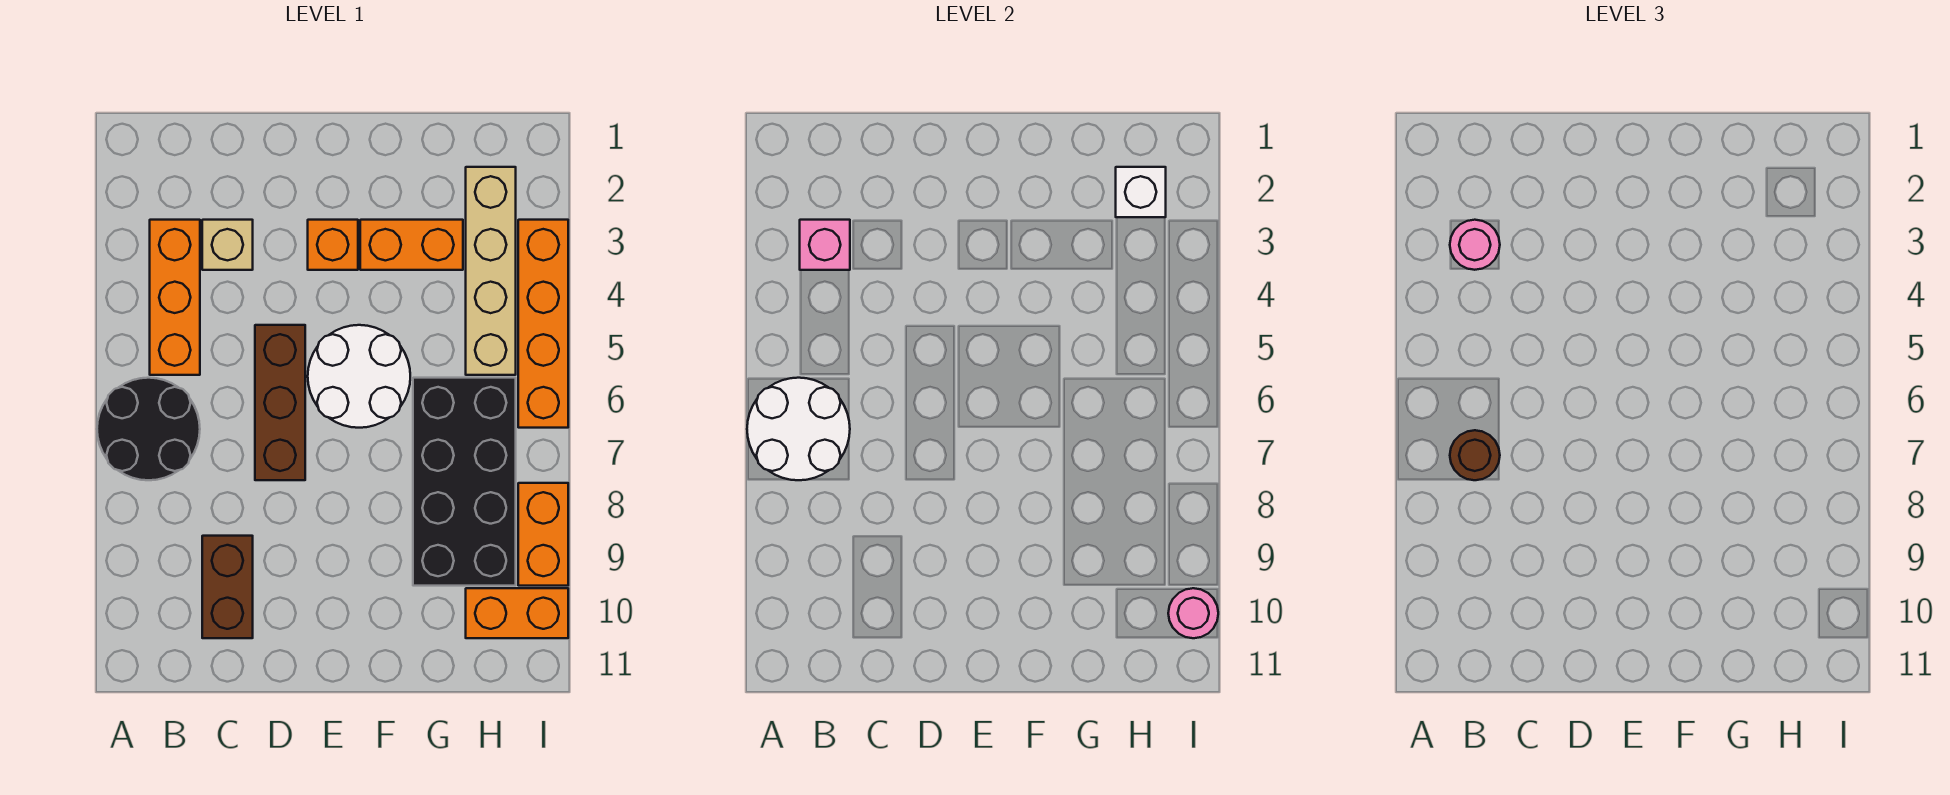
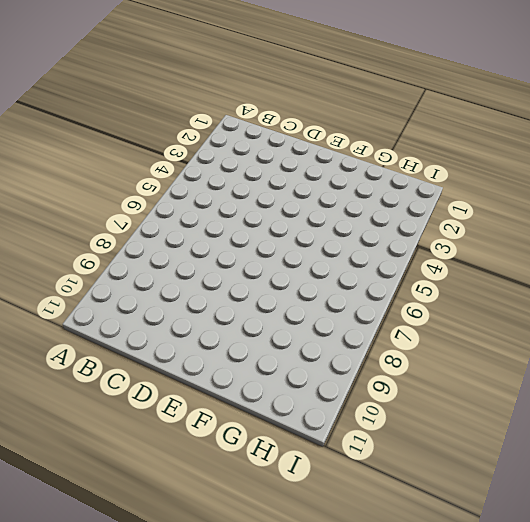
none -> black round brick A6:B7 level 1
none -> orange brick B3:B5 level 1
none -> tan brick C3 level 1

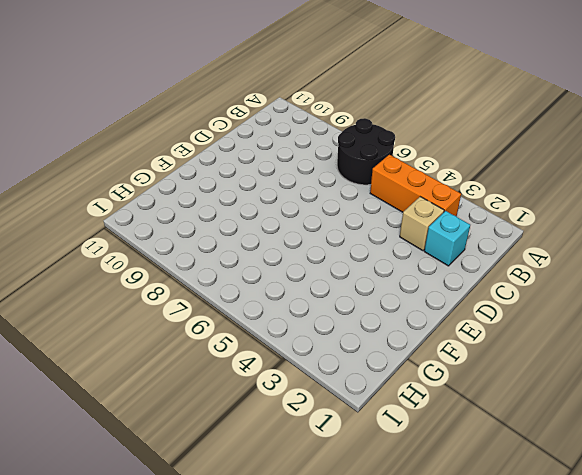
cyan brick C2 level 1 -> none
none -> brown brick C9:C10 level 1
none -> brown brick D5:D7 level 1
none -> orange brick E3 level 1

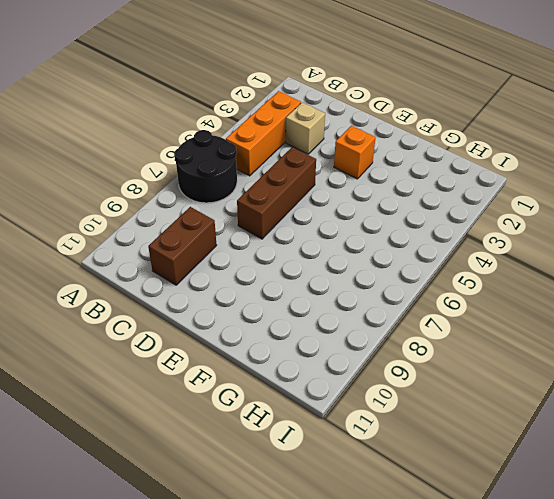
none -> white round brick E5:F6 level 1
none -> orange brick F3:G3 level 1
none -> black brick G6:H9 level 1

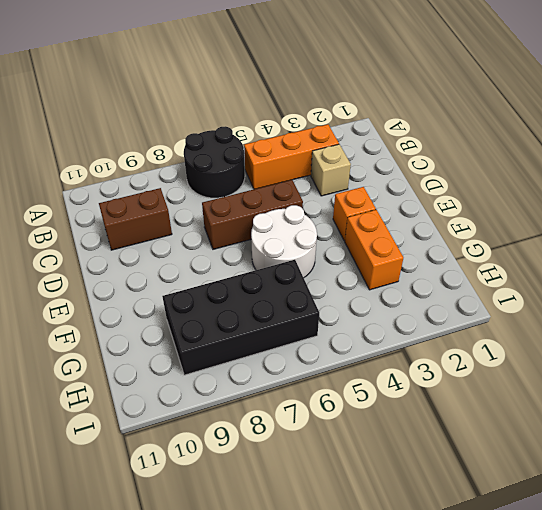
none -> tan brick H2:H5 level 1
none -> orange brick H10:I10 level 1
none -> orange brick I3:I6 level 1

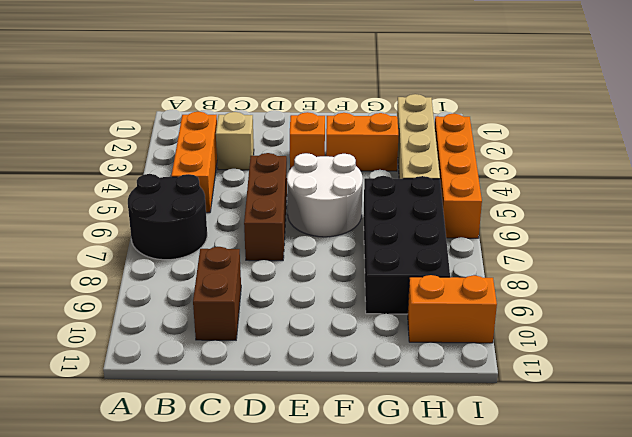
none -> orange brick I8:I9 level 1
none -> white round brick A6:B7 level 2
none -> pink brick B3 level 2

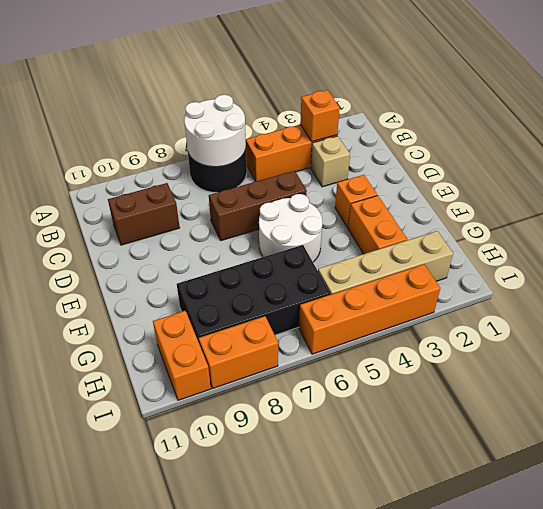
orange brick B3 level 2 -> pink brick B3 level 2
none -> white brick H2 level 2
none -> pink round brick I10 level 2
none -> pink round brick B3 level 3

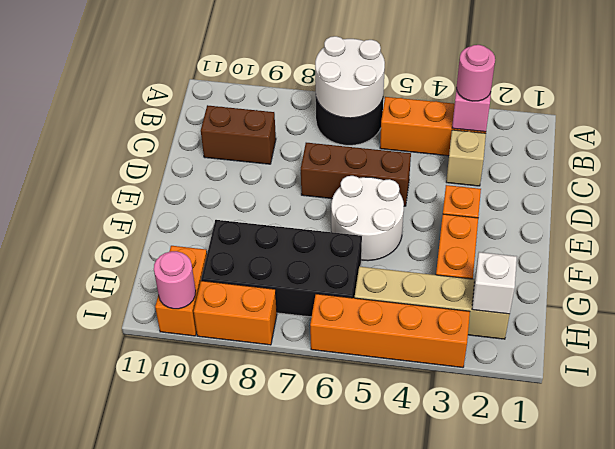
none -> brown round brick B7 level 3

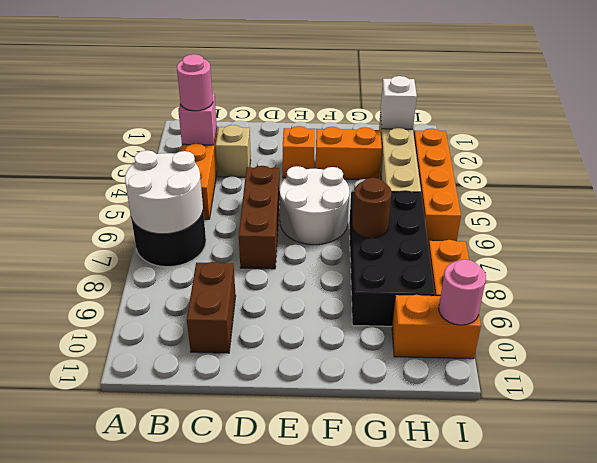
brown round brick G7 level 2 -> brown round brick B7 level 3

